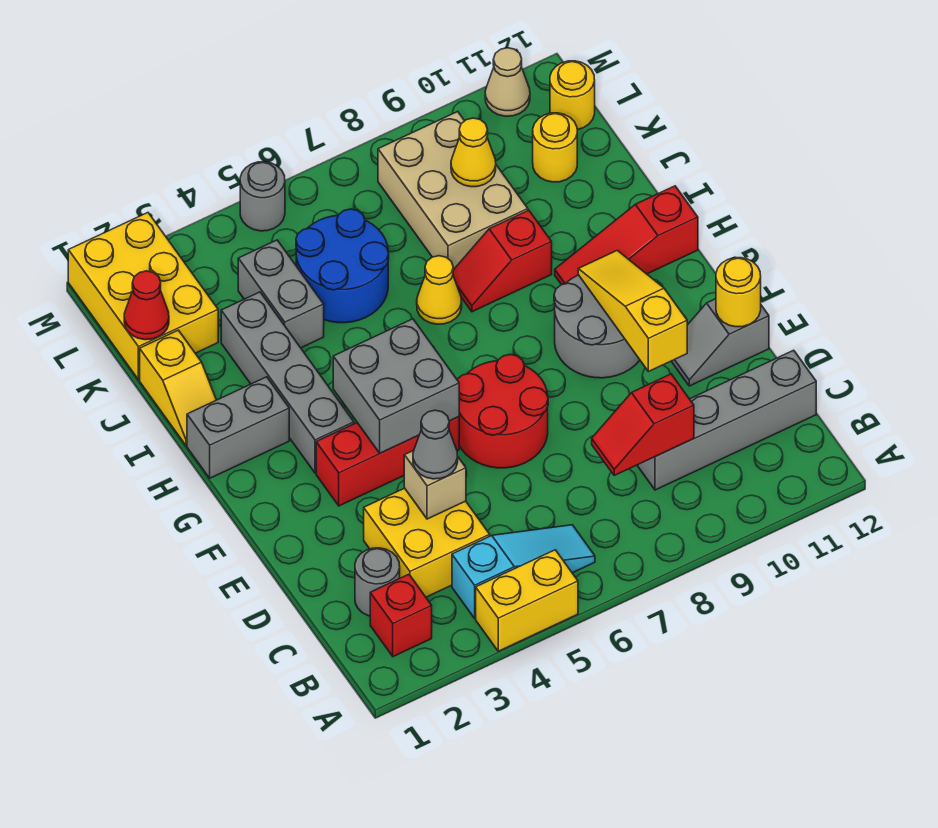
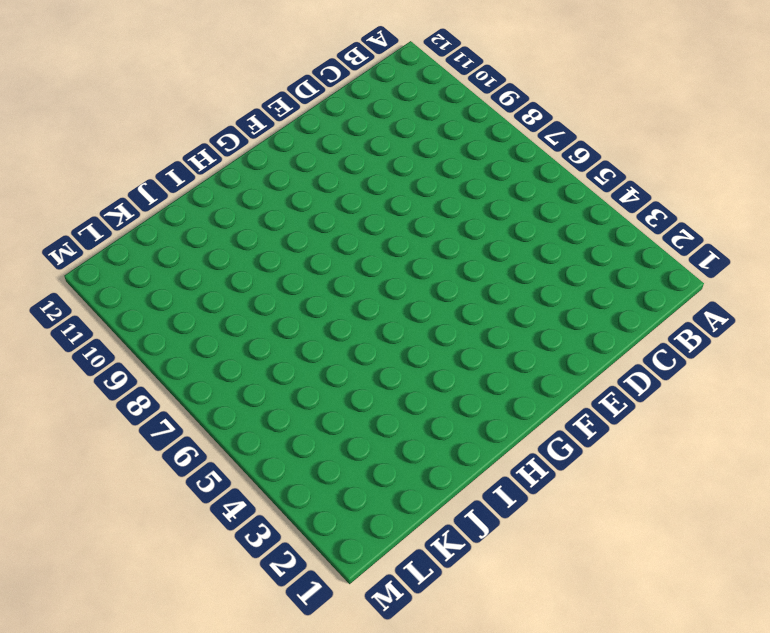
none -> yellow brick A4:A5 level 1
none -> red brick B2 level 1
none -> cyan slope B4:B6 level 1 top 4
none -> grey round brick C2 level 1

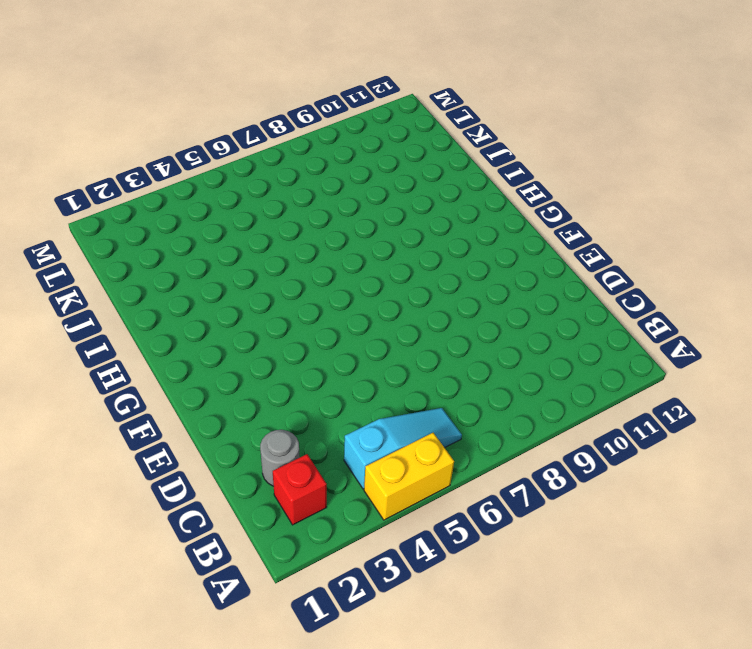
none -> yellow brick C3:D4 level 1
none -> grey brick C9:C12 level 1
none -> red round brick E6:F7 level 1
none -> grey slope E11:E12 level 1 top 12

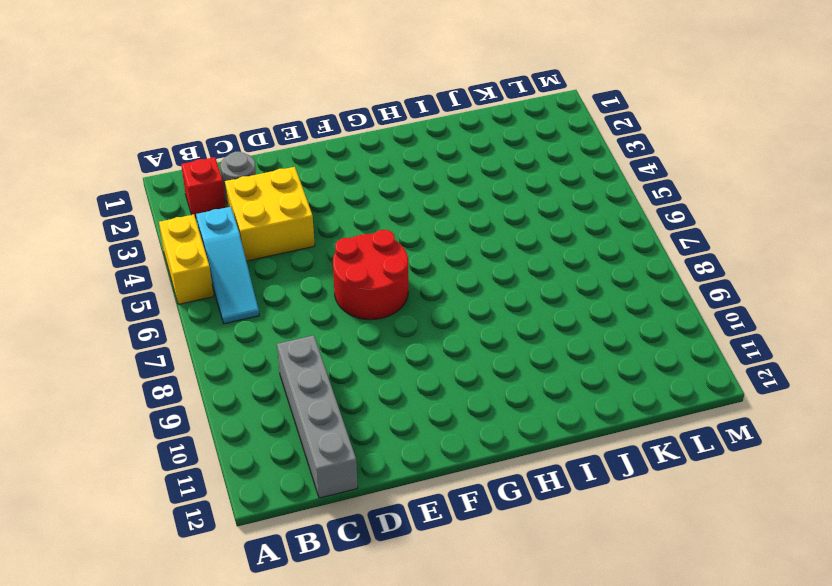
none -> grey slope E11:E12 level 1 top 12
none -> red brick F3:F5 level 1
none -> grey round brick F9:G10 level 1
none -> grey brick G3:J3 level 1

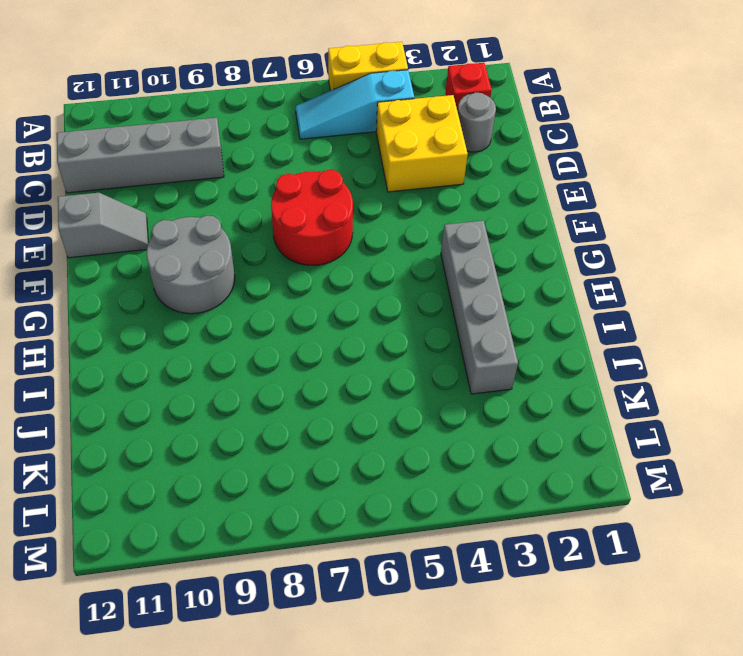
none -> red brick F3:F5 level 1
none -> grey brick H1:H2 level 1
none -> red slope H10:H12 level 1 top 12
none -> yellow slope I1:J1 level 1 top J

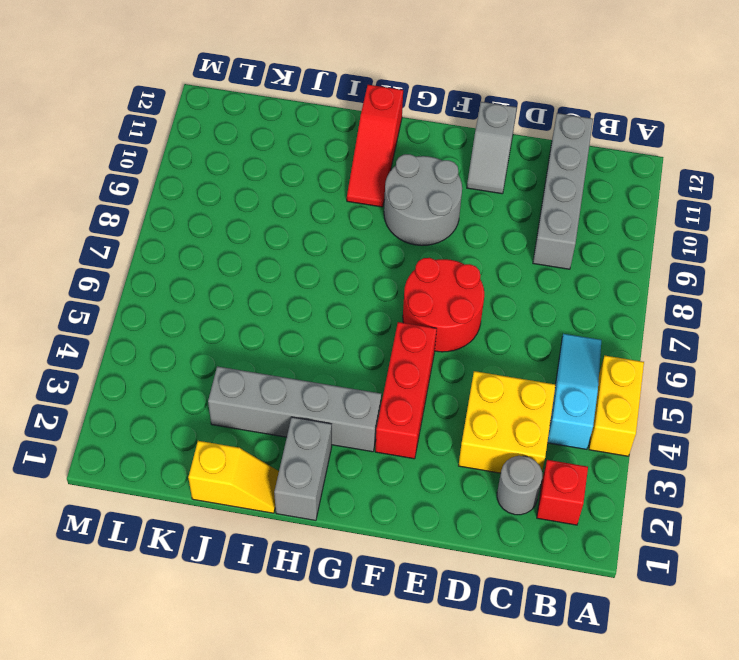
none -> yellow cone I7 level 1
none -> red slope I8:I9 level 1 top 9
none -> grey brick J4:K4 level 1
none -> blue round brick J5:K6 level 1

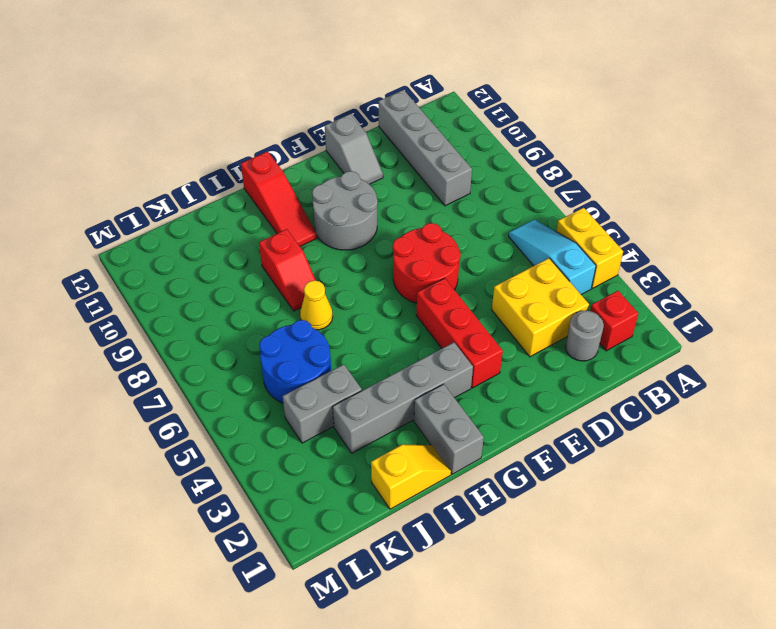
none -> tan brick J8:L9 level 1
none -> yellow brick K1:M2 level 1
none -> yellow round brick K11 level 1
none -> yellow round brick L12 level 1

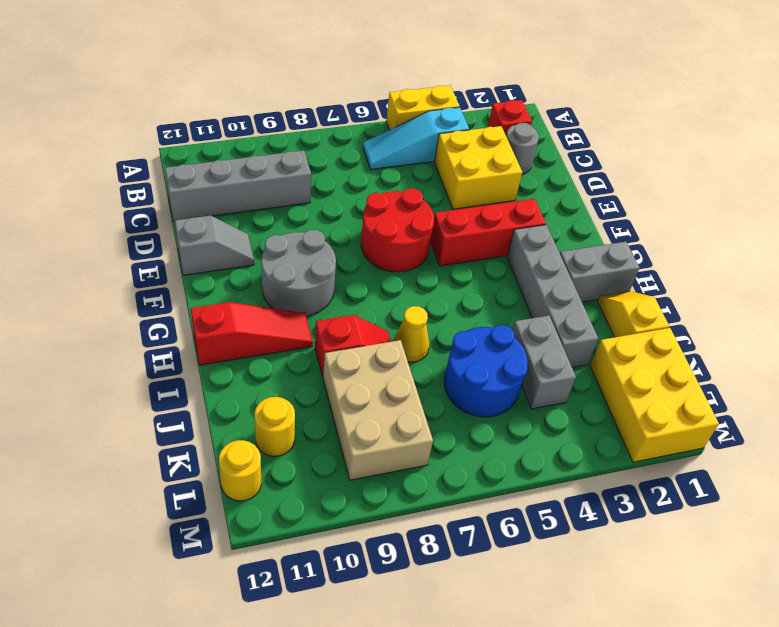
none -> grey round brick M5 level 1
none -> tan cone M11 level 1
none -> red slope C8:C9 level 2 top 9
none -> tan brick D4 level 2

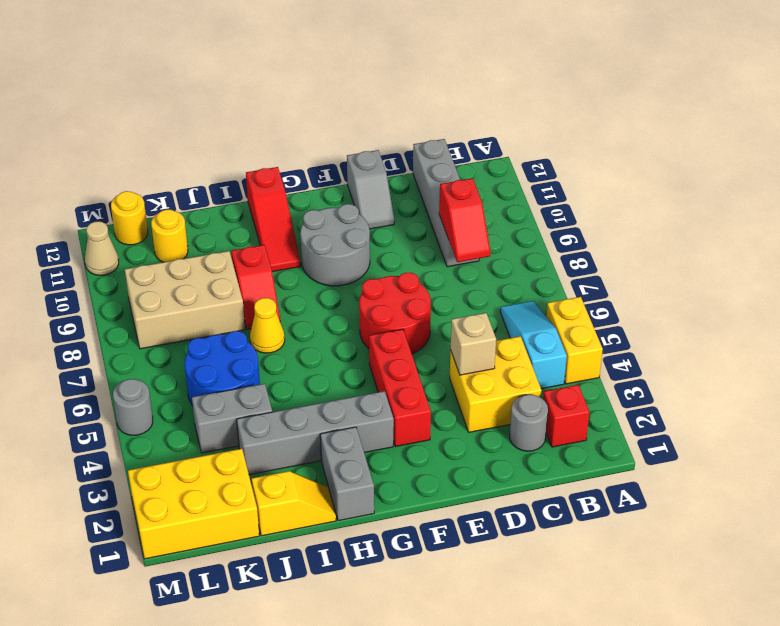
none -> yellow slope E10:G10 level 2 top E
none -> yellow round brick E12 level 2
none -> grey brick F4:G5 level 2
none -> red cone K1 level 2

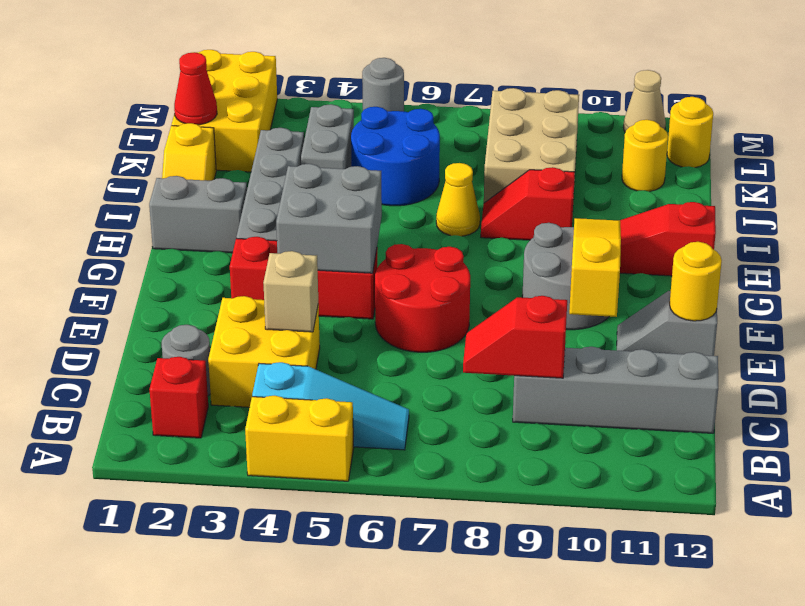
none -> yellow cone K9 level 2
none -> grey cone D4 level 3

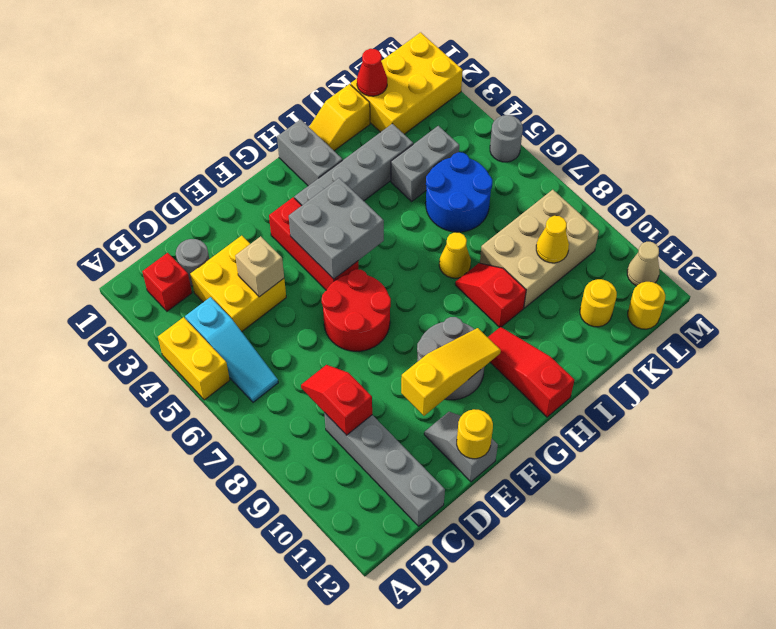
none -> grey cone D4 level 3

